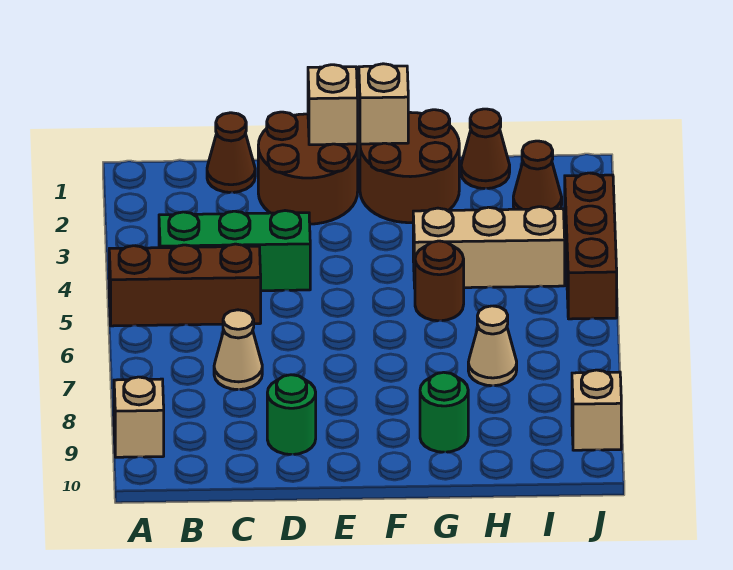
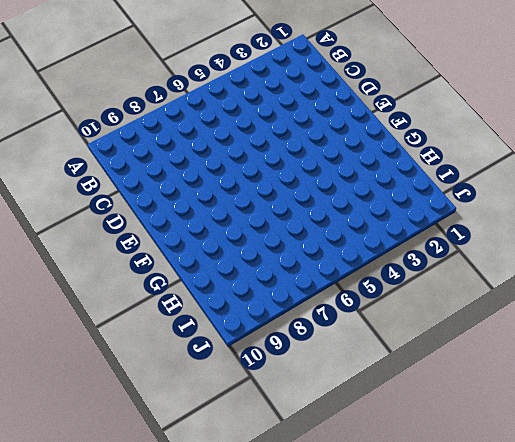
none -> brown brick A5:C5 level 1
none -> tan brick A9 level 1
none -> green brick B4:D4 level 1

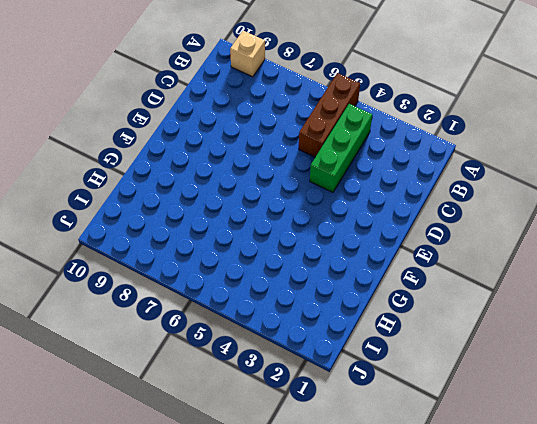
none -> brown cone C1 level 1
none -> tan cone C7 level 1
none -> brown round brick D1:E2 level 1

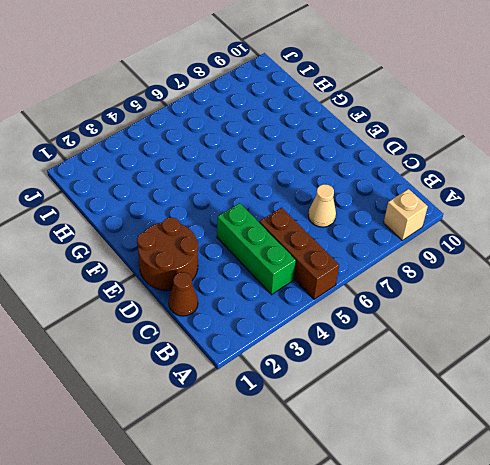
none -> green round brick D9 level 1
none -> brown round brick F1:G2 level 1
none -> tan brick G4:I4 level 1

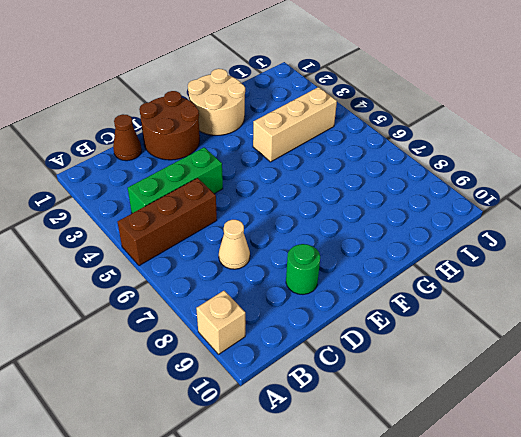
tan round brick F1:G2 level 1 -> brown round brick F1:G2 level 1
none -> brown round brick G5 level 1
none -> green round brick G9 level 1
none -> brown cone H1 level 1

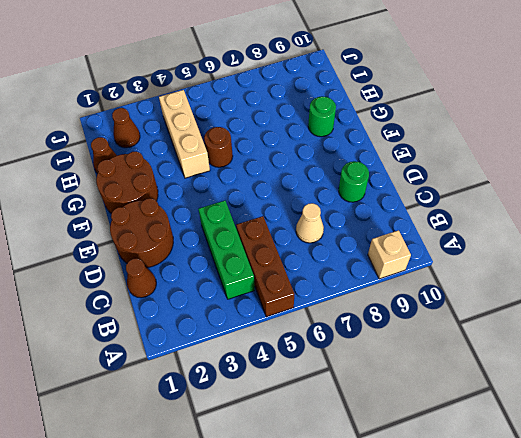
none -> tan cone H7 level 1
none -> brown brick J3:J5 level 1
none -> tan brick J9 level 1

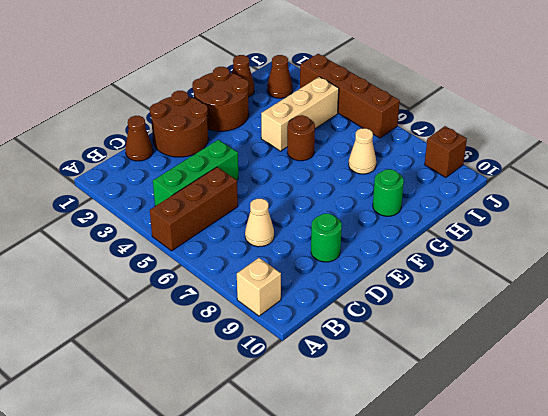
brown brick J3:J6 level 1 -> brown brick J3:J5 level 1
brown brick J9 level 1 -> tan brick J9 level 1
none -> tan brick E1 level 2
none -> tan brick F1 level 2

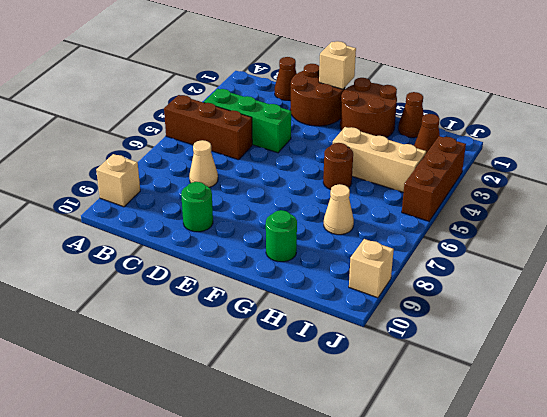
none -> tan brick F1 level 2

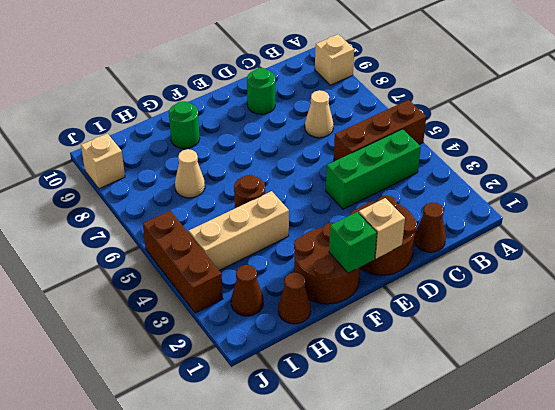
green brick F1 level 2 -> tan brick F1 level 2

